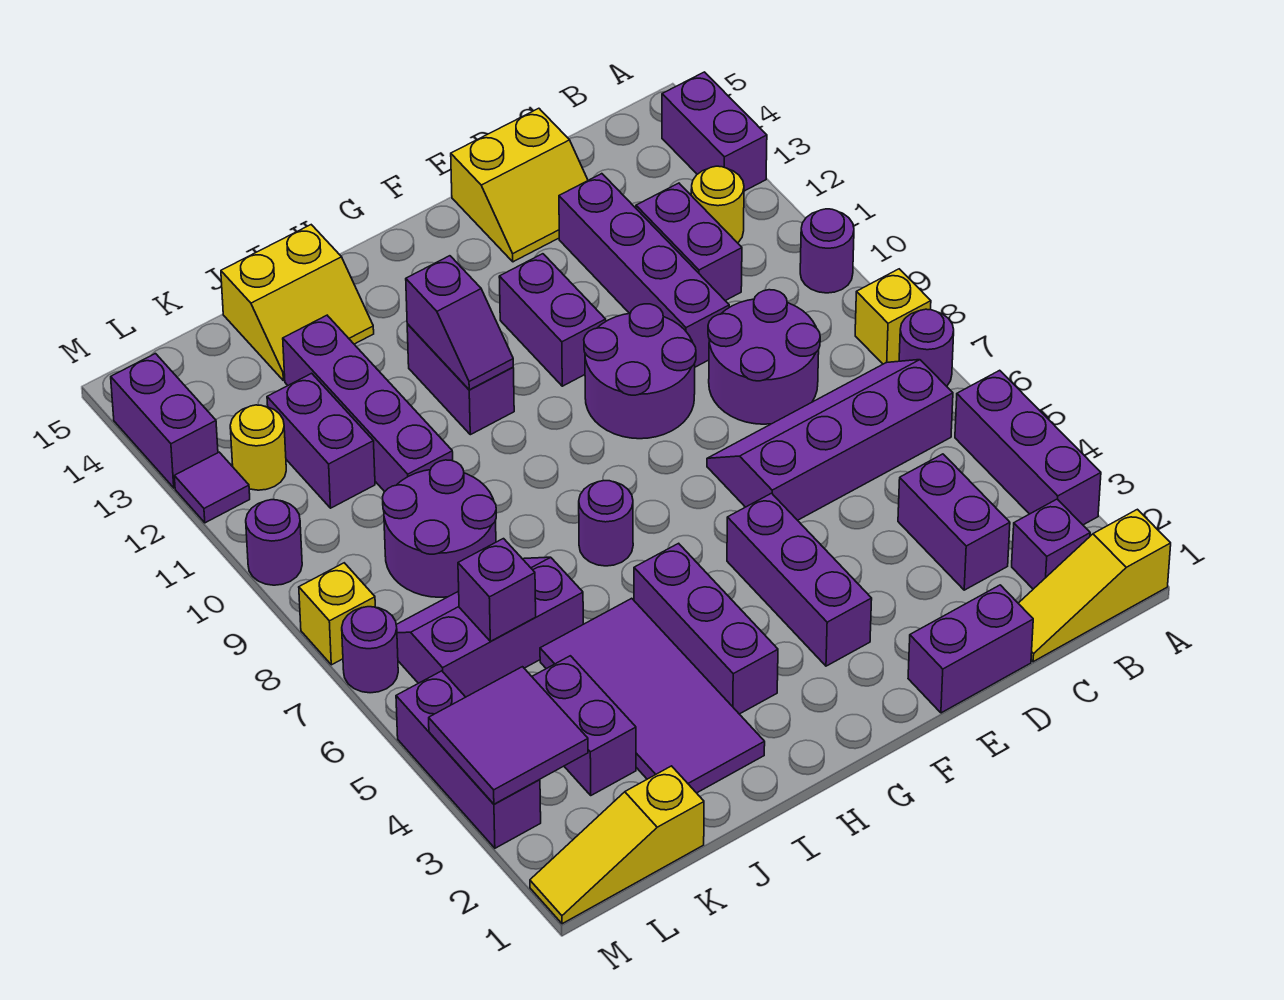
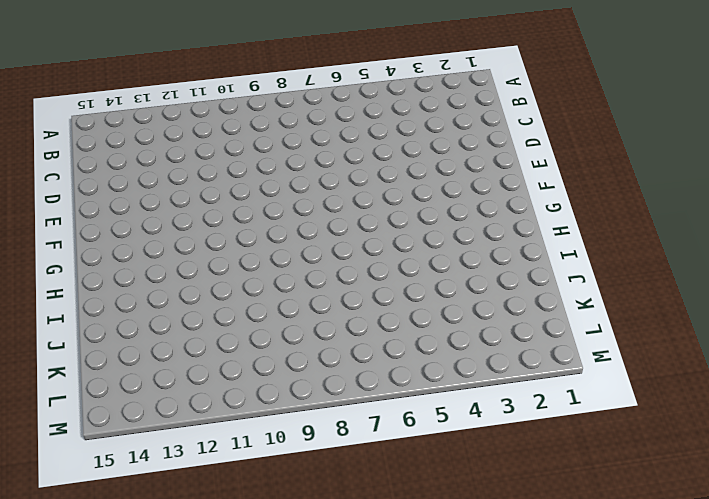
none -> yellow slope A1:C1 level 1 top A
none -> purple brick A3:A5 level 1
none -> purple round brick A7 level 1
none -> yellow brick A8 level 1

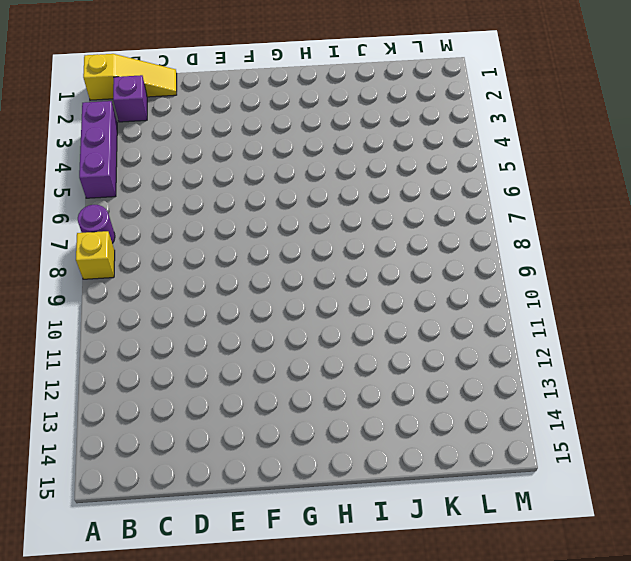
none -> purple round brick A10 level 1
none -> purple brick A13:A14 level 1
none -> purple slope B6:E7 level 1 top 6
none -> yellow round brick B12 level 1

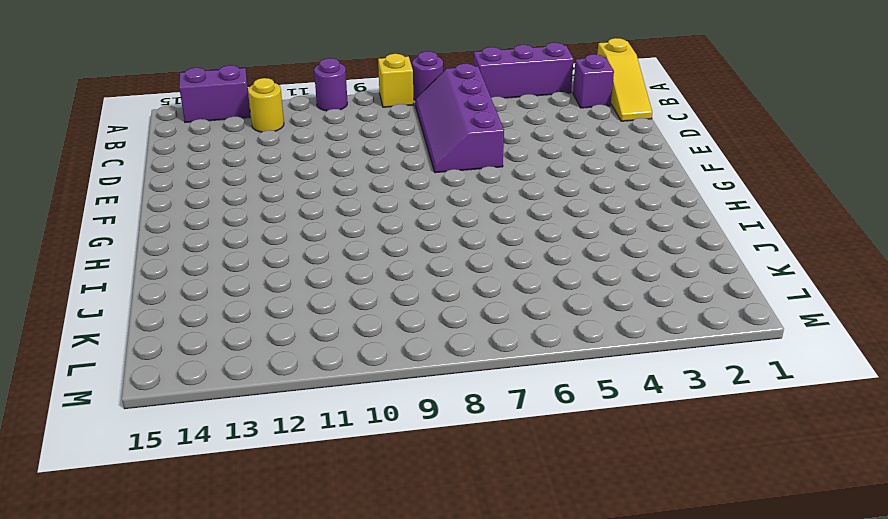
none -> purple brick C3:C4 level 1
none -> purple round brick C8:D9 level 1
none -> purple brick C11:C12 level 1
none -> purple brick D1:E1 level 1

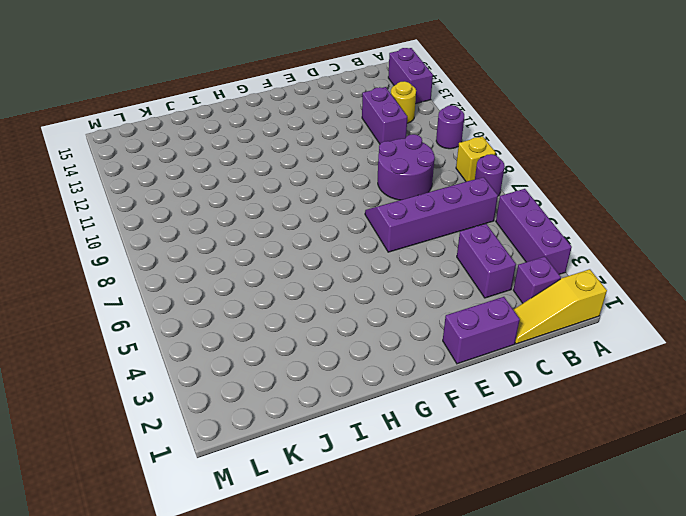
none -> purple brick D10:D13 level 1
none -> yellow slope D14:E15 level 1 top 15
none -> purple round brick E9:F10 level 1
none -> purple brick F3:F5 level 1

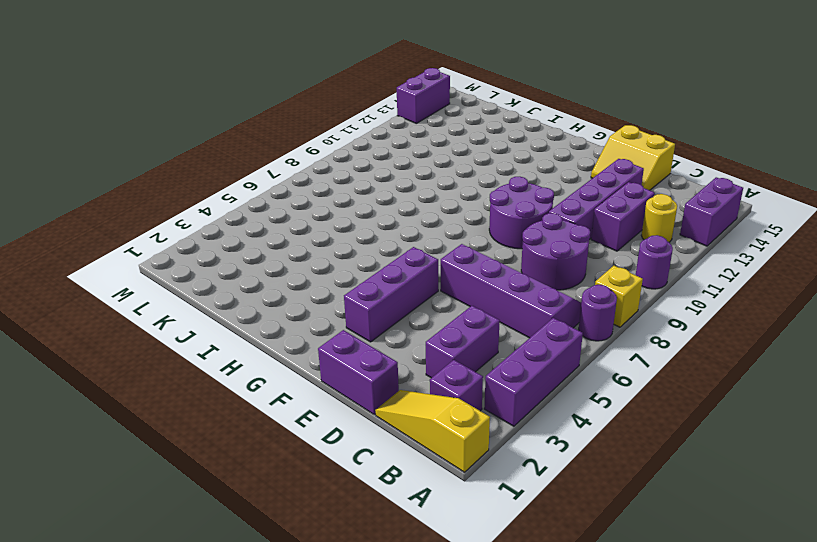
none -> purple brick F11:F12 level 1
none -> purple brick H3:H5 level 1
none -> purple round brick H7 level 1
none -> purple brick H11:H12 level 1

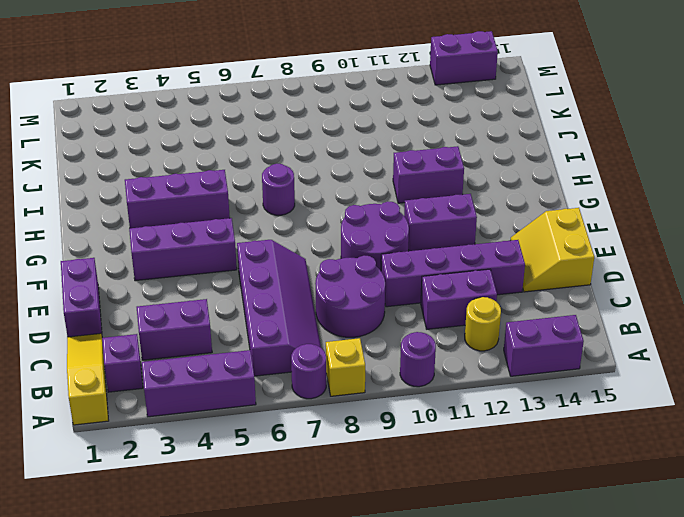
none -> purple tile I2:J5 level 1
none -> yellow slope I14:J15 level 1 top 15
none -> purple slope J6:L7 level 1 top 6
none -> purple round brick J8:K9 level 1

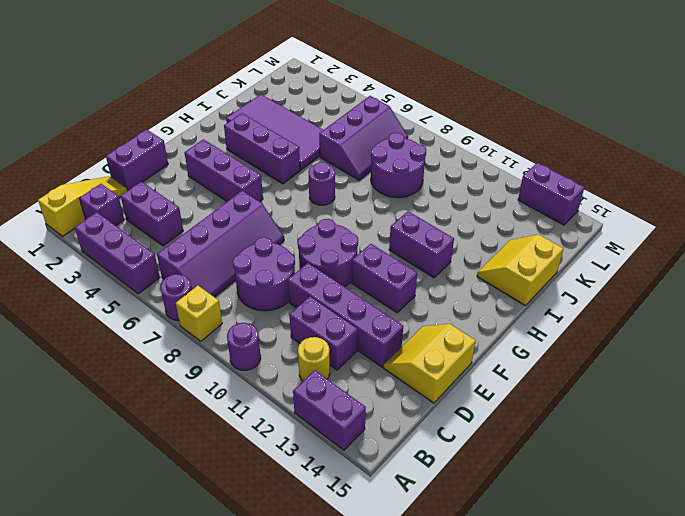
none -> purple brick J10:J13 level 1
none -> yellow slope K1:M1 level 1 top K
none -> purple brick K3:K4 level 1
none -> purple brick K11:K12 level 1

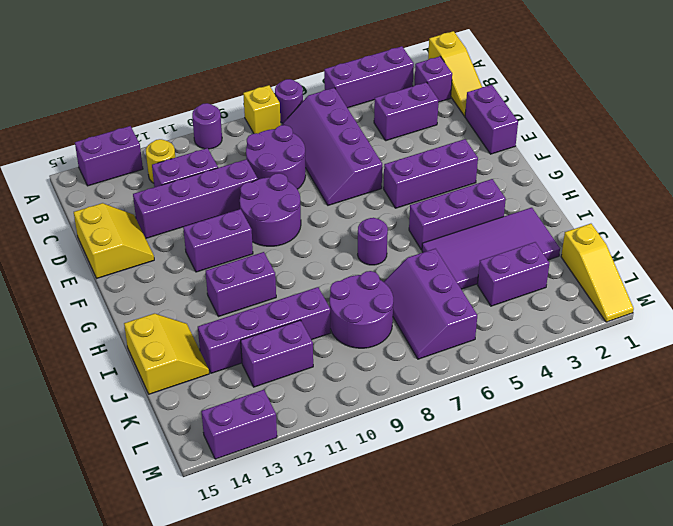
none -> yellow round brick L12 level 1
none -> purple brick M3:M5 level 1
none -> purple round brick M7 level 1
none -> yellow brick M8 level 1

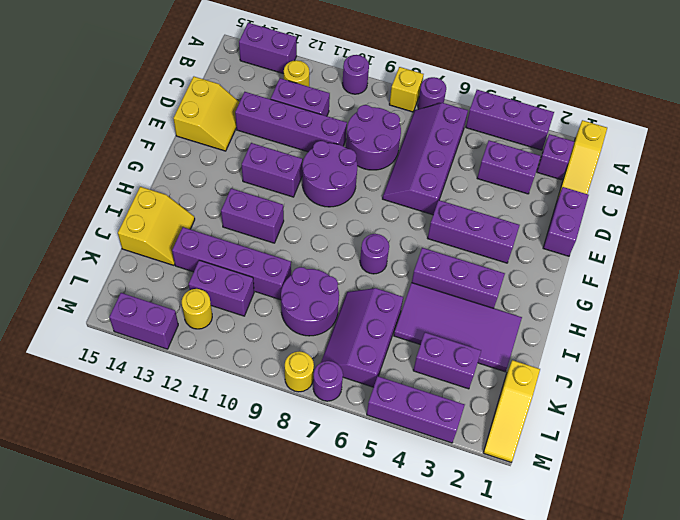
yellow round brick M8 level 1 -> yellow brick M8 level 1
none -> purple round brick M10 level 1
none -> purple tile M12 level 1
none -> purple slope H11:H12 level 2 top 12
none -> purple brick K6 level 2

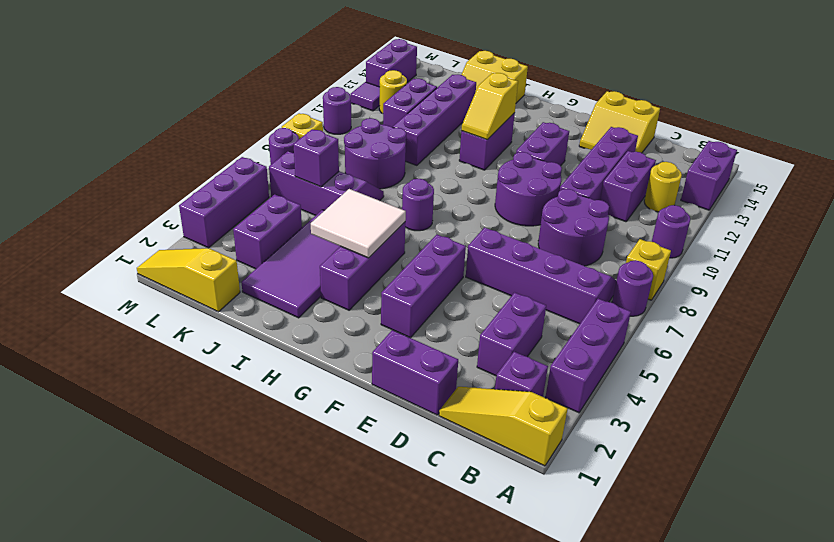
white tile H4:I5 level 2 -> none
yellow slope H11:H12 level 2 top 12 -> purple slope H11:H12 level 2 top 12
none -> purple tile L3:M4 level 2

